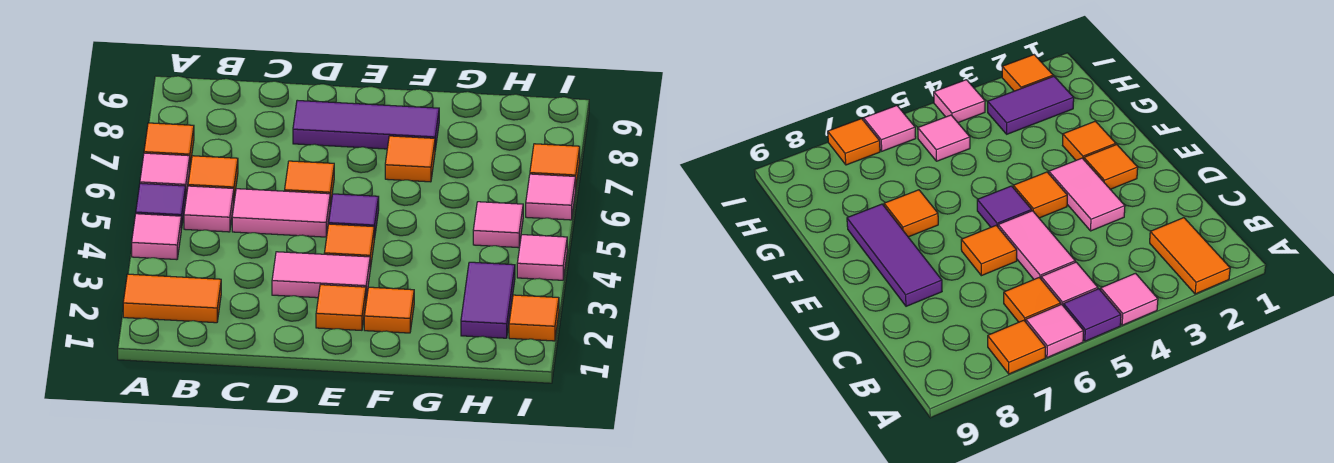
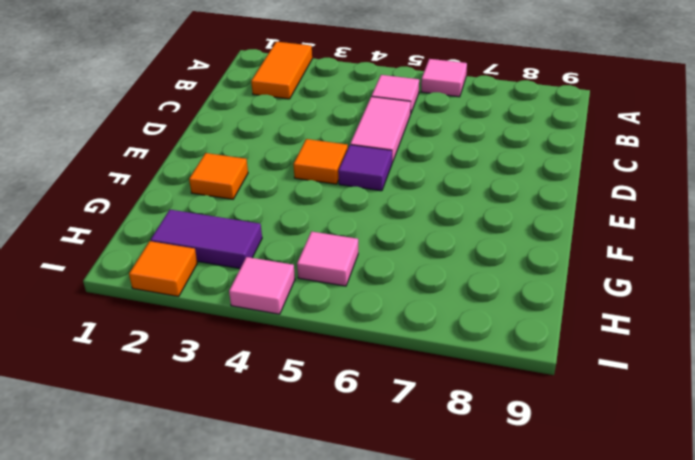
none -> pink tile A4 level 1
none -> purple tile A5 level 1
none -> orange tile A7 level 1

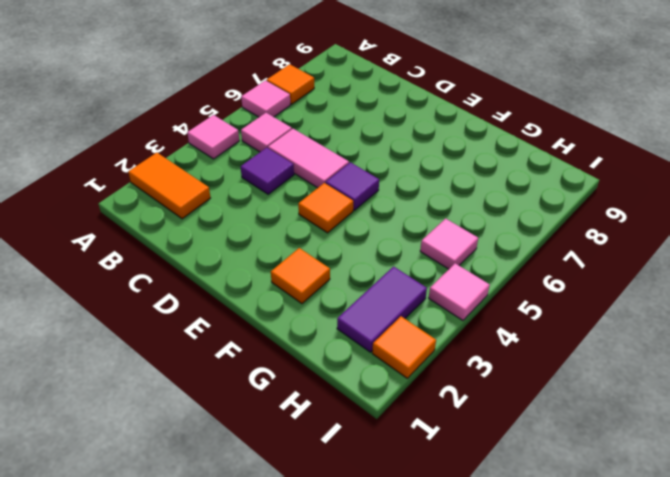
purple tile C4 level 1 -> purple tile A5 level 1
none -> orange tile B6 level 1
none -> pink tile D3:E3 level 1
none -> orange tile D6 level 1

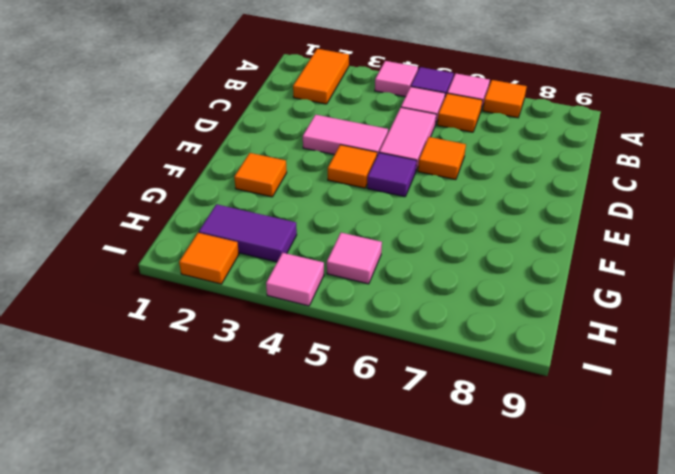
pink tile D3:D4 level 1 -> pink tile D3:E3 level 1
none -> purple tile D8:F8 level 1
none -> orange tile E2 level 1
none -> orange tile F7 level 1

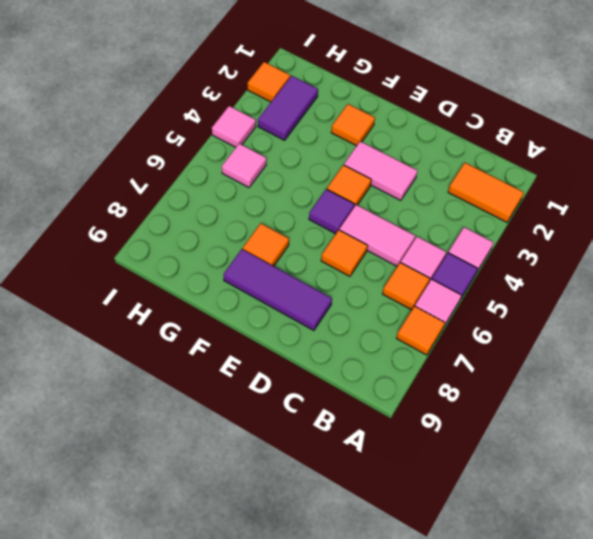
none -> orange tile E2 level 1
none -> pink tile I6 level 1
none -> orange tile I7 level 1

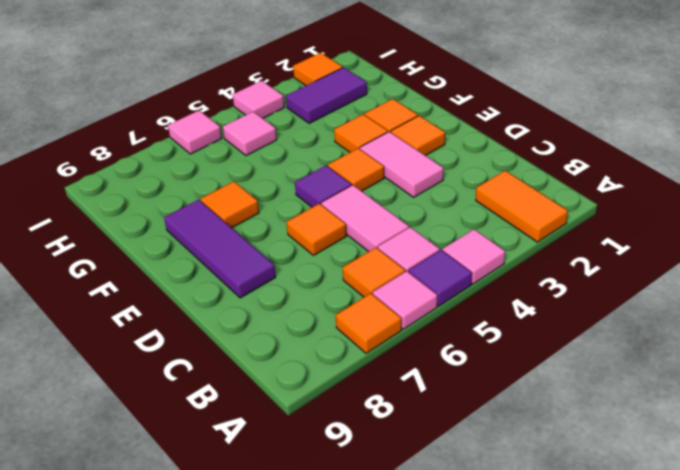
orange tile F3 level 1 -> orange tile I7 level 1

